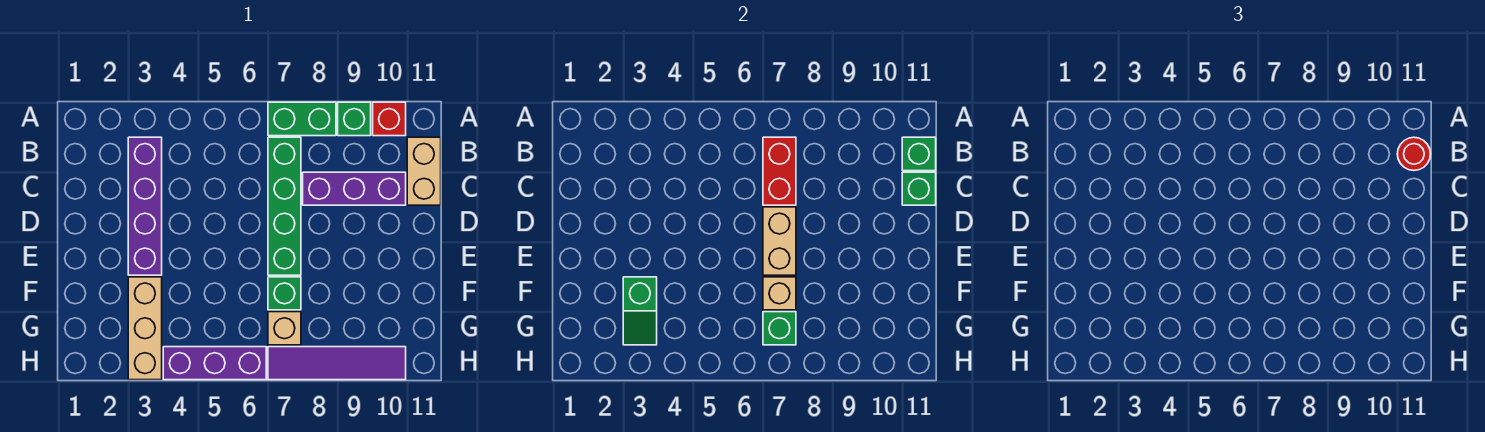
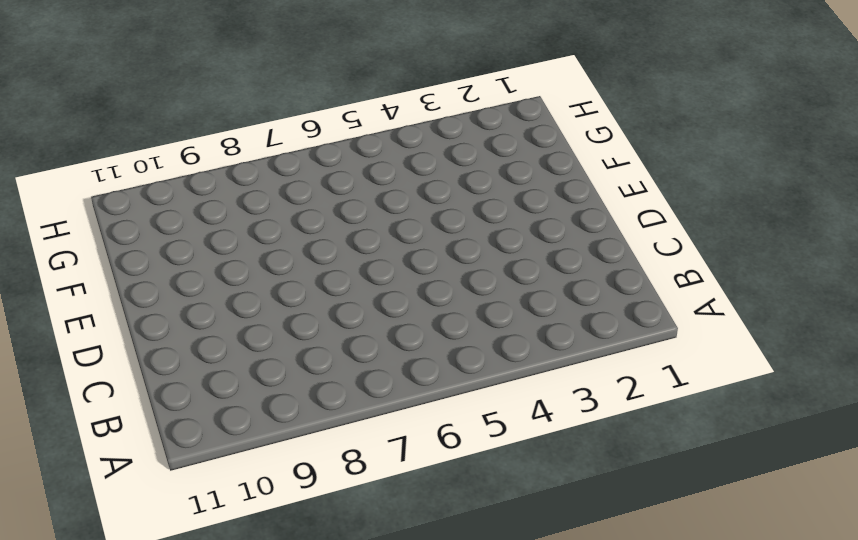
none -> green brick A7:A8 level 1
none -> green brick A9 level 1
none -> red brick A10 level 1

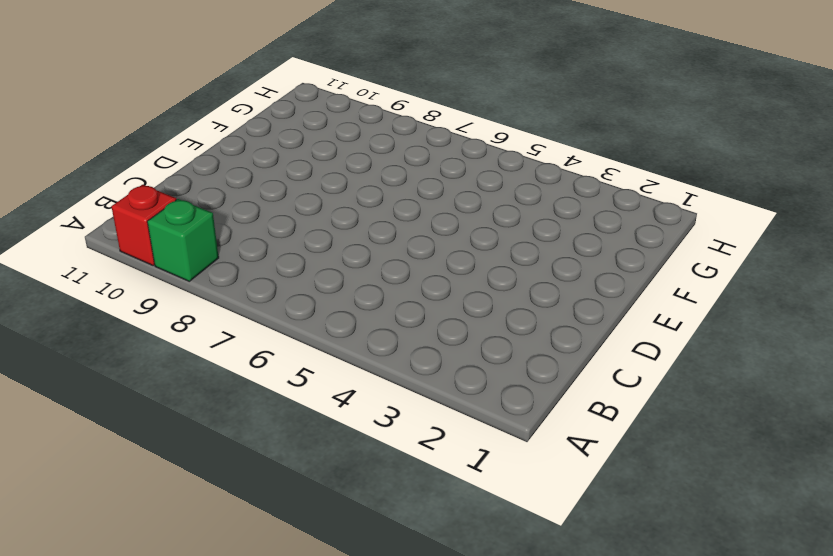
none -> green brick A7:A8 level 1
none -> purple brick B3:E3 level 1
none -> green brick B7:E7 level 1

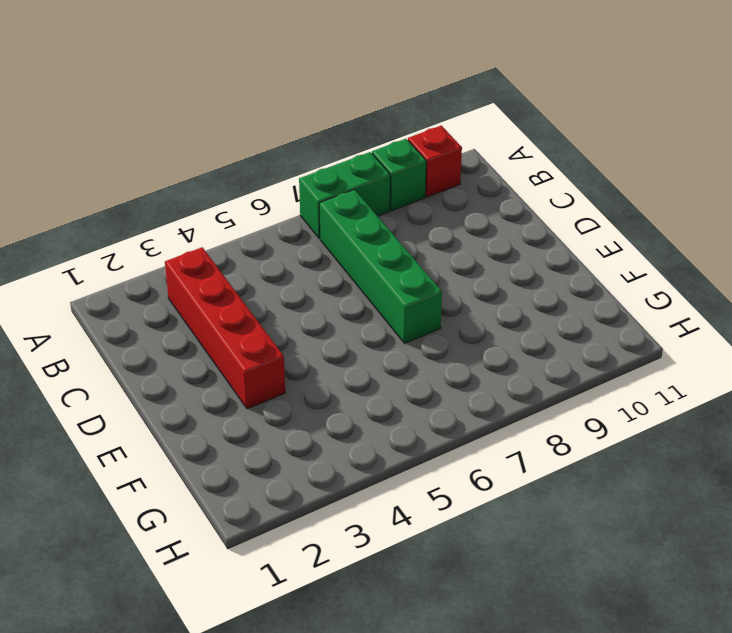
red brick B3:E3 level 1 -> purple brick B3:E3 level 1
none -> tan brick B11:C11 level 1
none -> purple brick C8:C10 level 1
none -> tan brick F3:H3 level 1

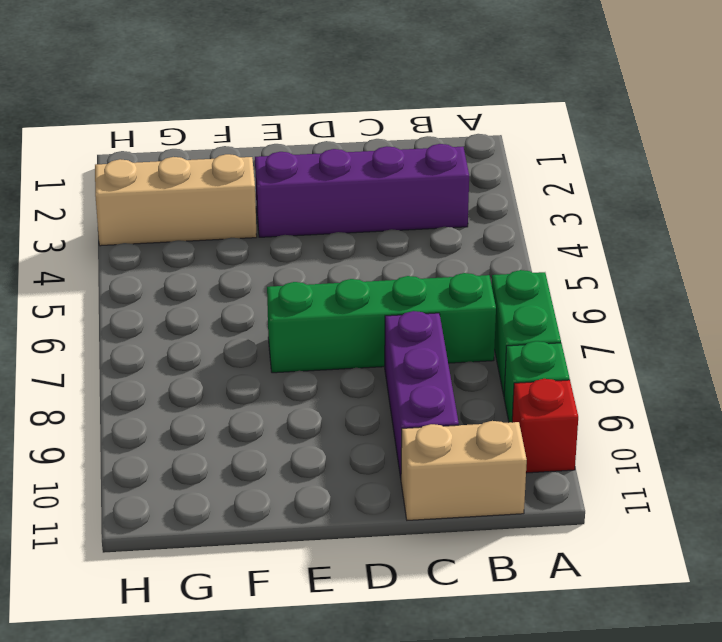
none -> green brick F7 level 1
none -> tan brick G7 level 1
none -> purple brick H4:H6 level 1

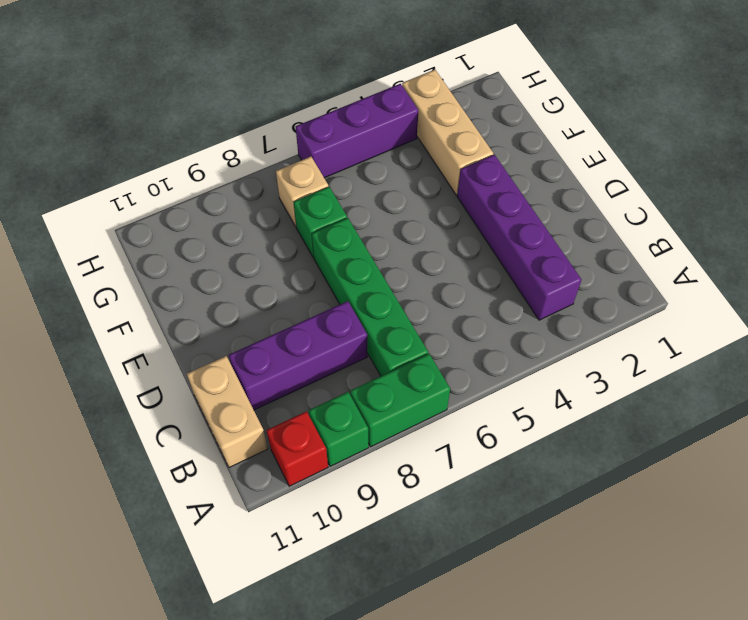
none -> purple tile H7:H10 level 1
none -> red brick B7:C7 level 2
none -> green brick B11 level 2

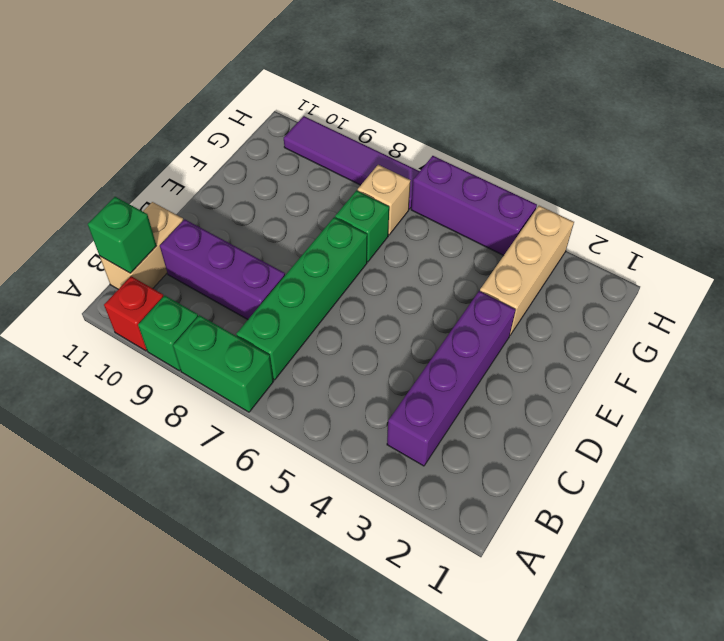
none -> red brick B7:C7 level 2
none -> green brick C11 level 2
none -> tan brick D7:E7 level 2

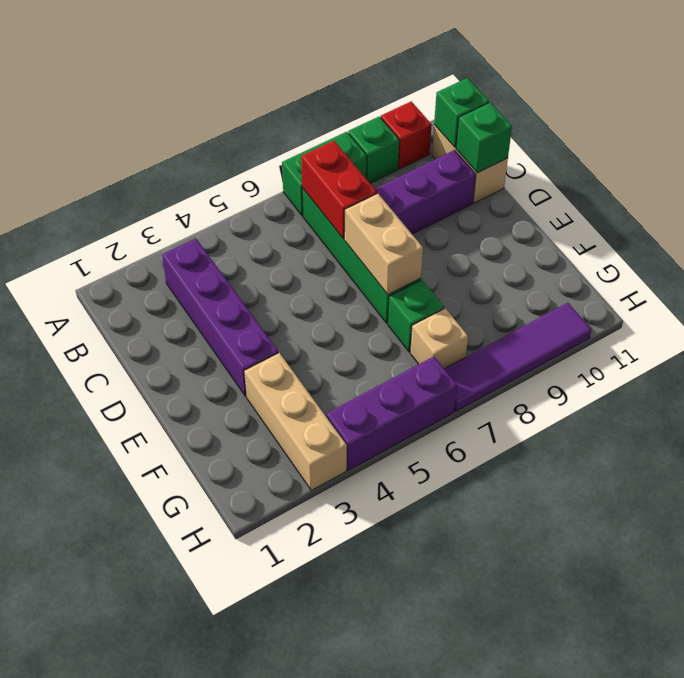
none -> green slope F3:G3 level 2 top F
none -> tan brick F7 level 2
none -> green brick G7 level 2

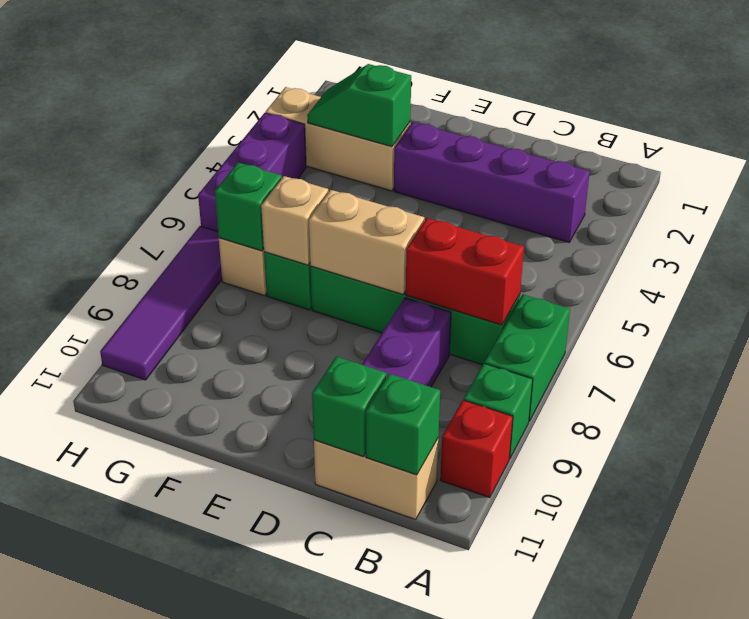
none -> red round brick B11 level 3

